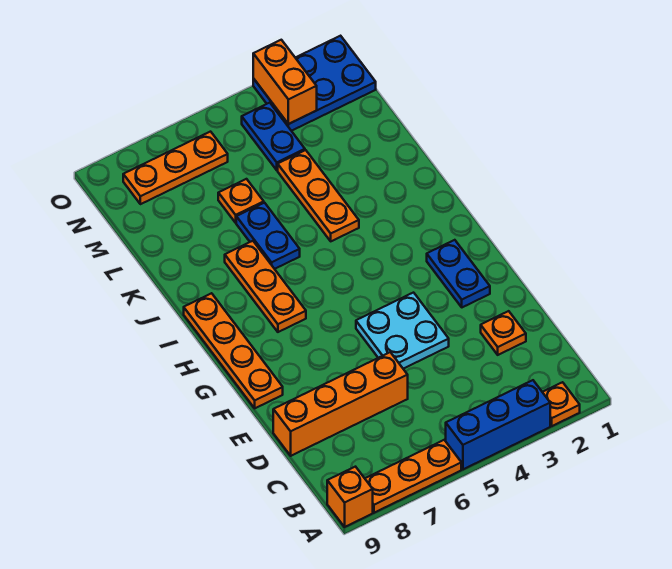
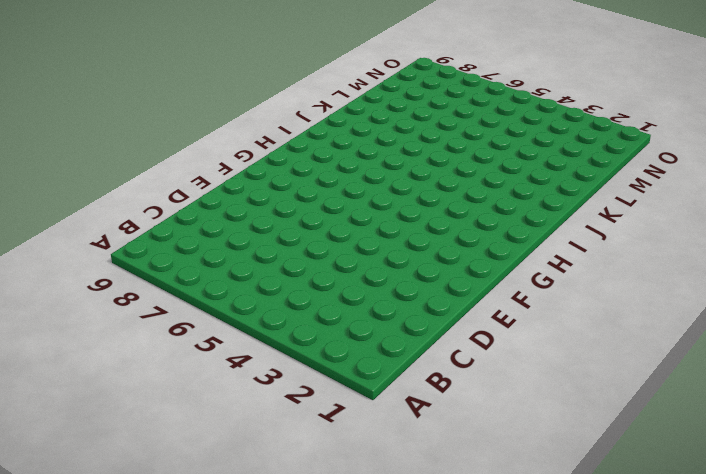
none -> orange plate A2 level 1
none -> blue brick A3:A5 level 1
none -> orange plate A6:A8 level 1

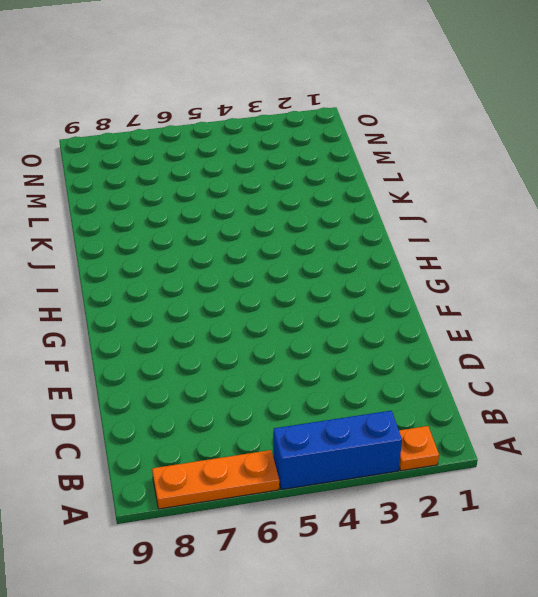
none -> orange brick A9 level 1
none -> orange plate D2 level 1
none -> orange brick D6:D9 level 1

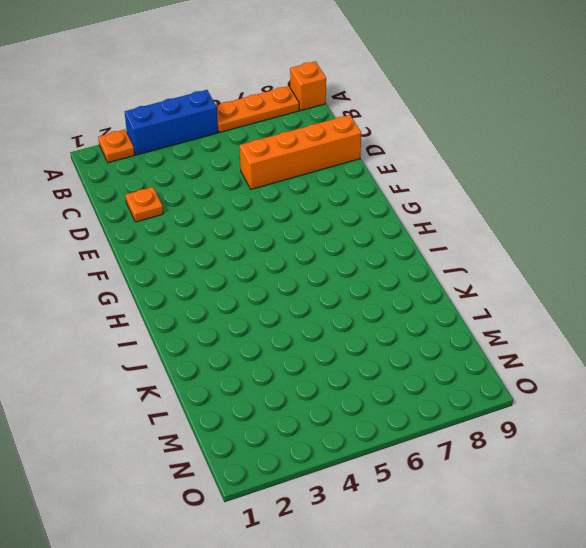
none -> cyan plate E4:F5 level 1
none -> blue plate F2:G2 level 1
none -> orange plate F9:I9 level 1

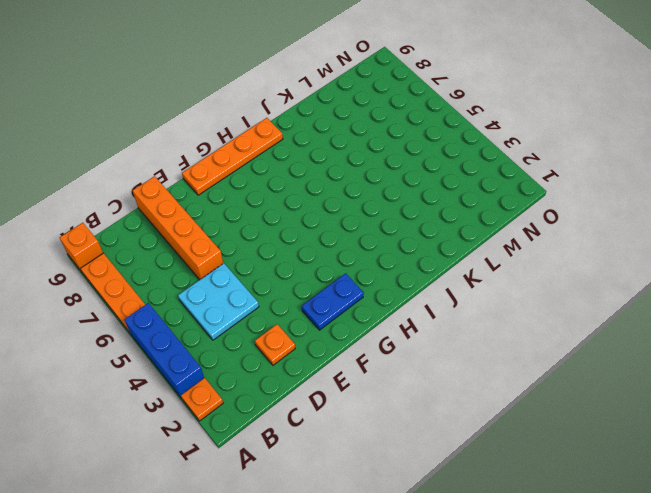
cyan plate C4:D5 level 1 -> cyan plate E4:F5 level 1
none -> orange plate H7:J7 level 1
none -> orange plate J4:L4 level 1
none -> blue plate J6:K6 level 1

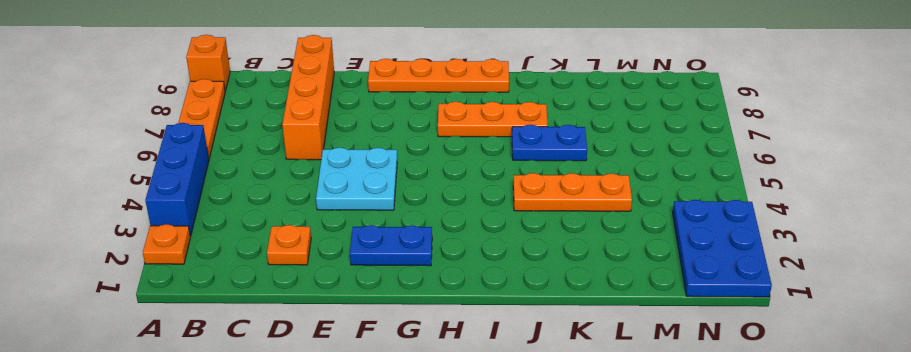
none -> orange plate L6 level 1
none -> blue plate M4:N4 level 1
none -> orange plate N6:N8 level 1

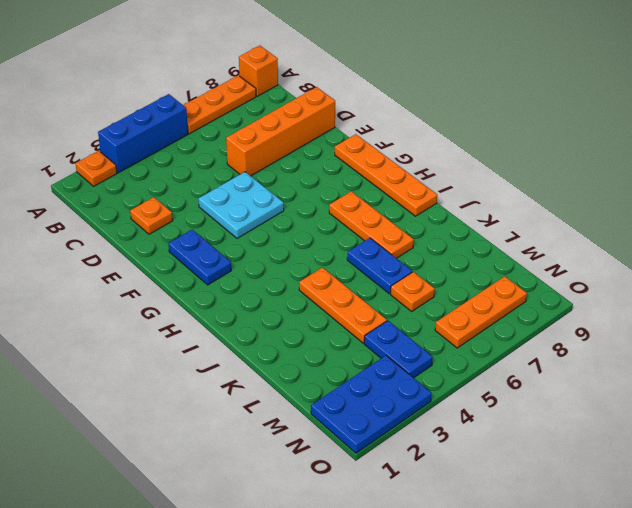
none -> orange brick N3:O3 level 2

